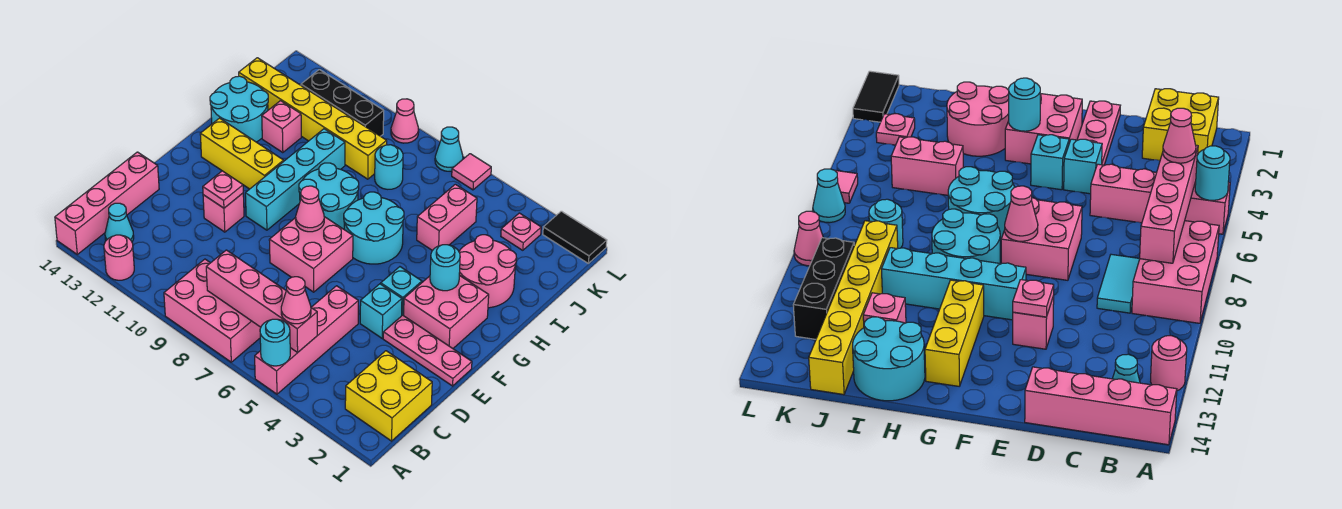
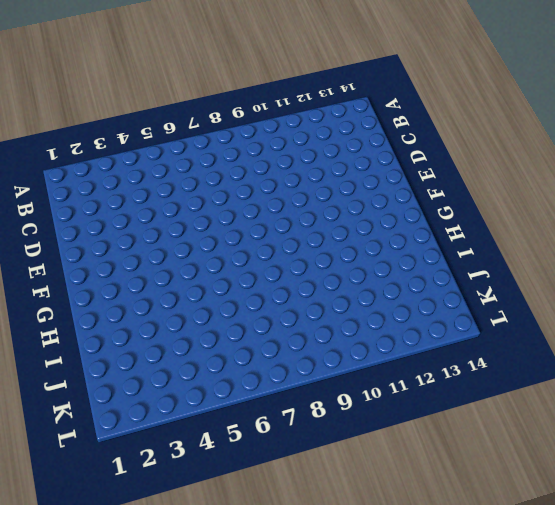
none -> pink brick A5:D5 level 1
none -> pink brick A7:B9 level 1
none -> pink round brick A12 level 1
none -> pink brick A14:D14 level 1

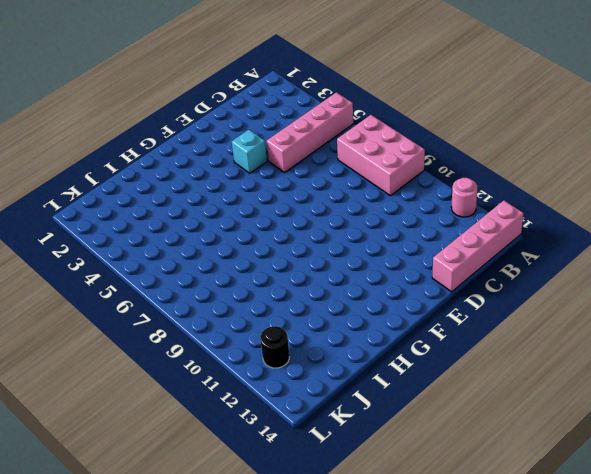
black round brick K12 level 1 -> black brick K10:K12 level 1
none -> yellow brick B1:C2 level 1
none -> cyan cone B13 level 1
none -> cyan tile C8:C9 level 1
none -> pink plate E1:E3 level 1

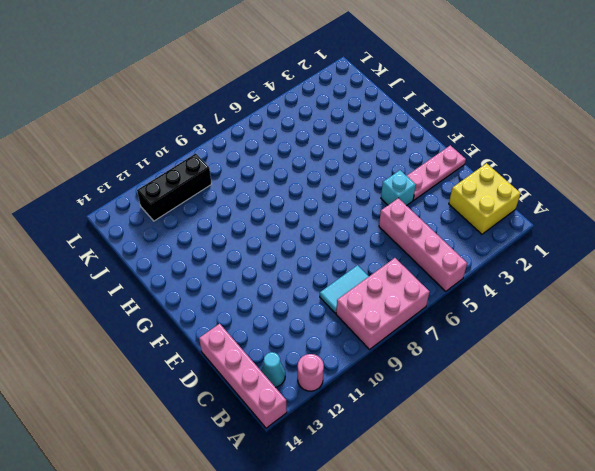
none -> pink brick E7:F8 level 1
none -> pink brick E11 level 1
none -> pink brick F2:G3 level 1
none -> cyan brick F4 level 1

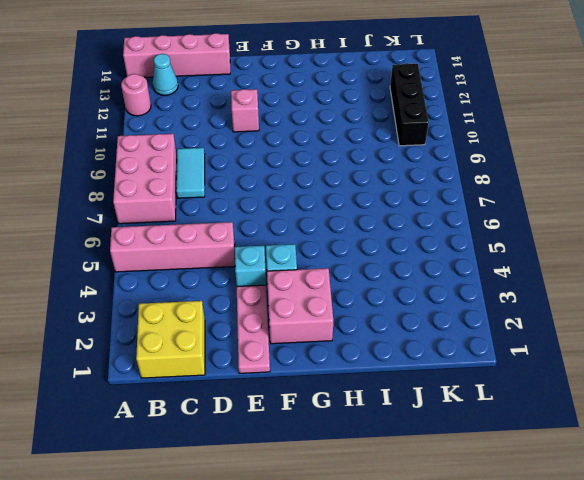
none -> pink brick E7:F8 level 1
none -> cyan brick F10:I10 level 1
none -> cyan round brick G6:H7 level 1
none -> cyan round brick G8:H9 level 1

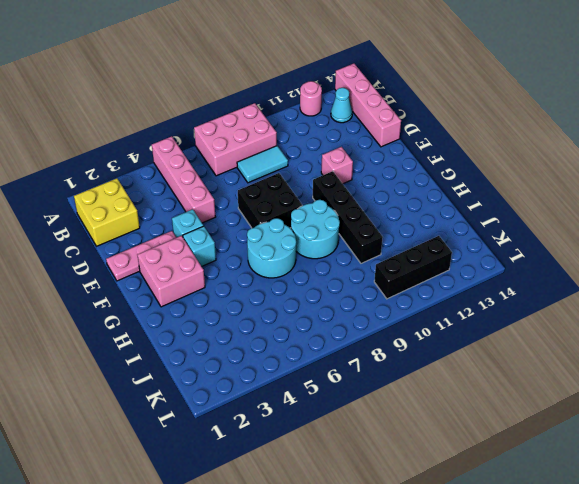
black brick E7:F8 level 1 -> pink brick E7:F8 level 1
black brick F10:I10 level 1 -> cyan brick F10:I10 level 1
none -> yellow brick G11:G13 level 1
none -> pink round brick H2:I3 level 1
none -> cyan round brick H13:I14 level 1
none -> pink brick I5:J5 level 1

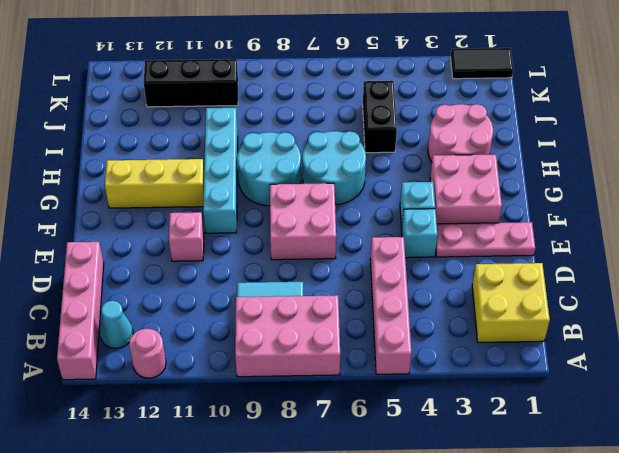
black brick I5:J5 level 1 -> pink brick I5:J5 level 1
none -> cyan round brick H13:I14 level 1
none -> pink brick I12 level 1
none -> cyan round brick J8 level 1
none -> yellow brick J9:J14 level 1

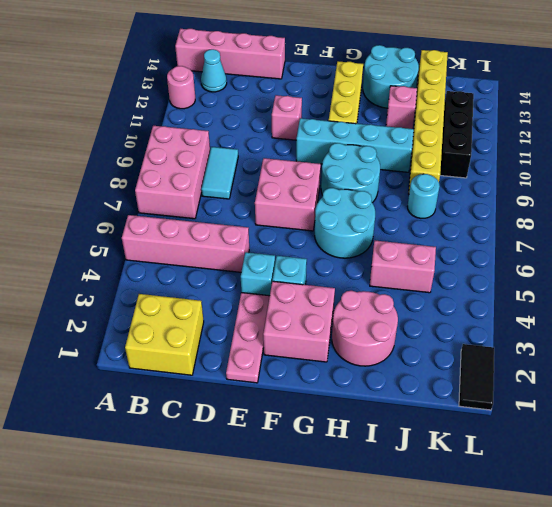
none -> pink plate K3 level 1
none -> pink tile L6 level 1
none -> cyan cone L7 level 1
none -> pink cone L9 level 1

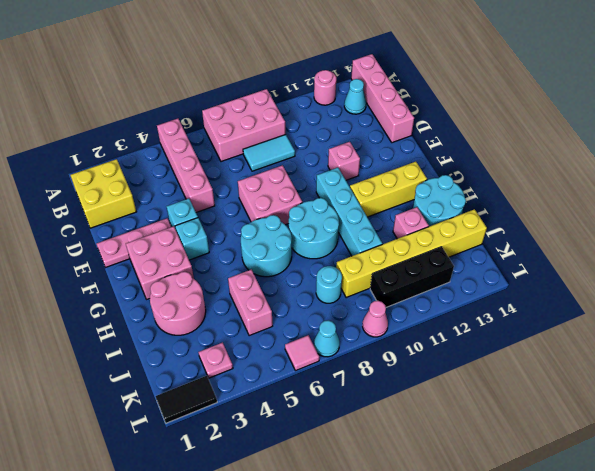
none -> cyan round brick A5 level 2
none -> pink brick B5:B8 level 2
none -> pink plate E11 level 2
none -> pink cone F8 level 2

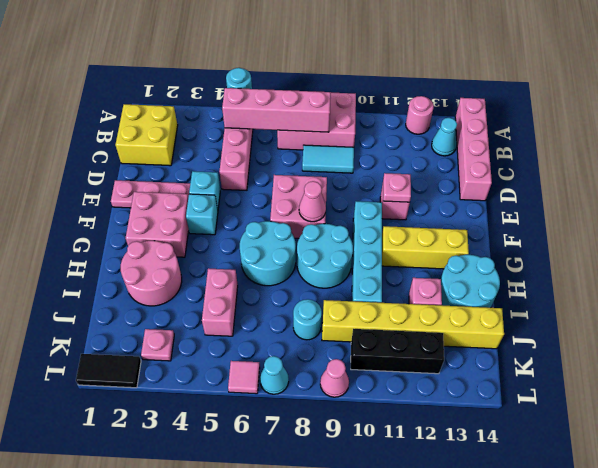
none -> cyan round brick G3 level 2
none -> pink cone B5 level 3

